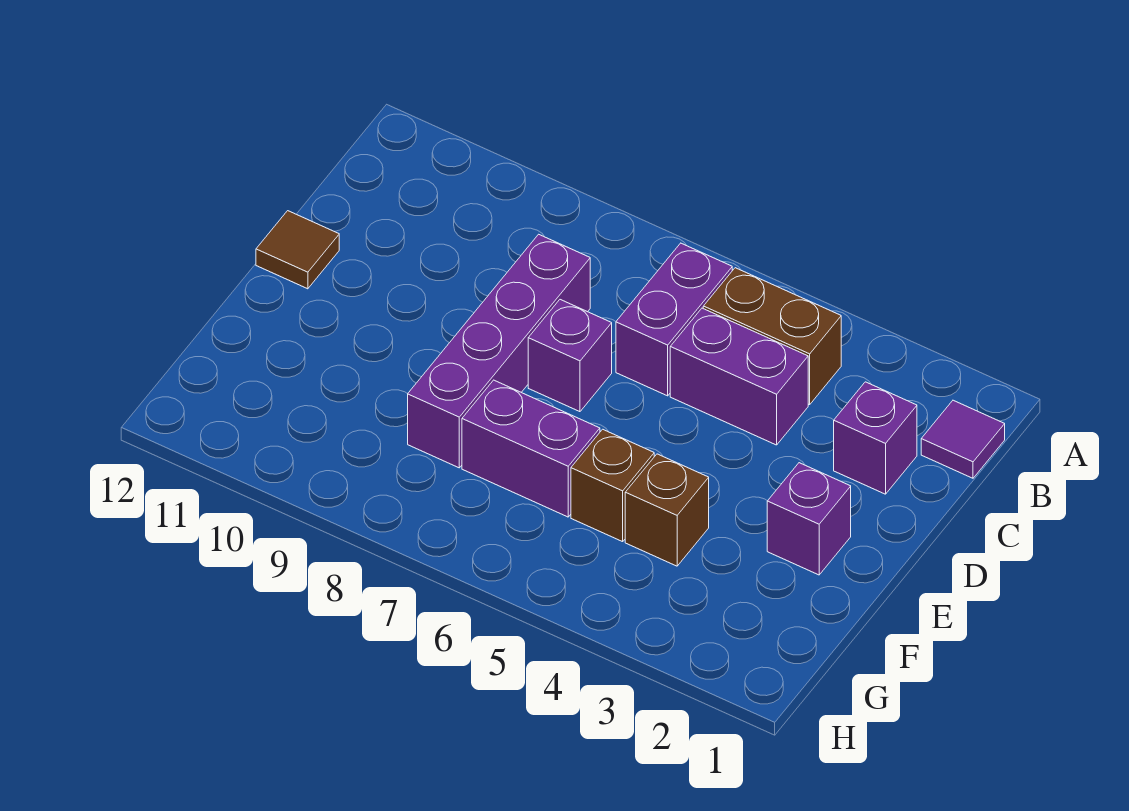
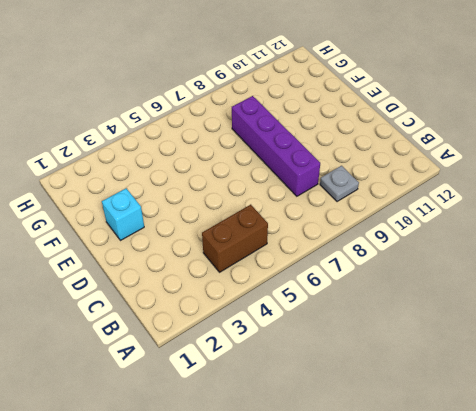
grey plate B9 level 1 -> none
cyan brick E2 level 1 -> purple brick E2 level 1
none -> purple tile B1 level 1
none -> purple brick B6:C6 level 1
none -> purple brick C2 level 1

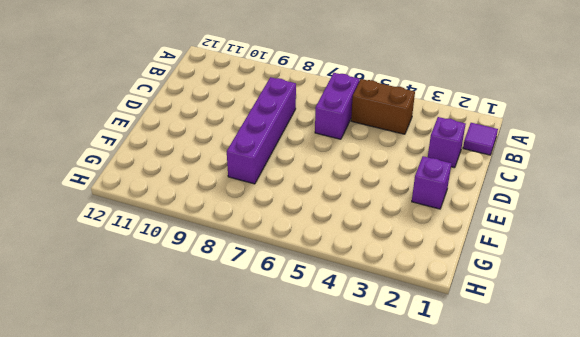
none -> purple brick C4:C5 level 1
none -> purple brick D7 level 1
none -> brown tile D12 level 1

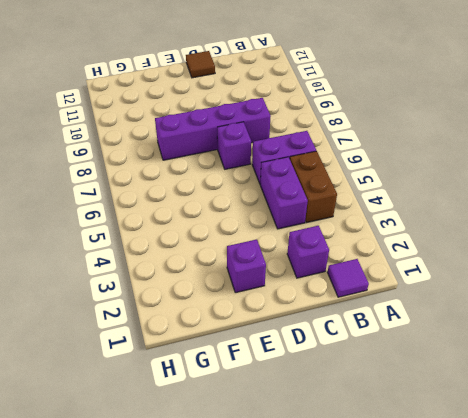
none -> brown brick F4 level 1
none -> brown brick F5 level 1
none -> purple brick F6:F7 level 1

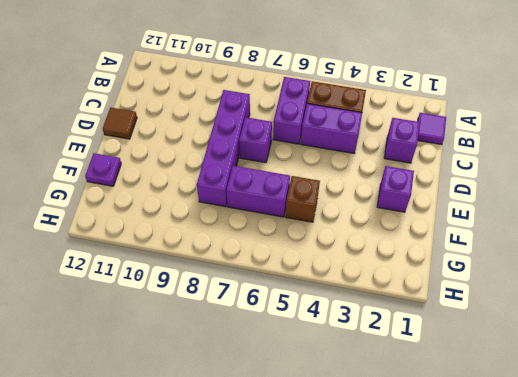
purple plate F12 level 1 -> none
none -> brown brick F4 level 1

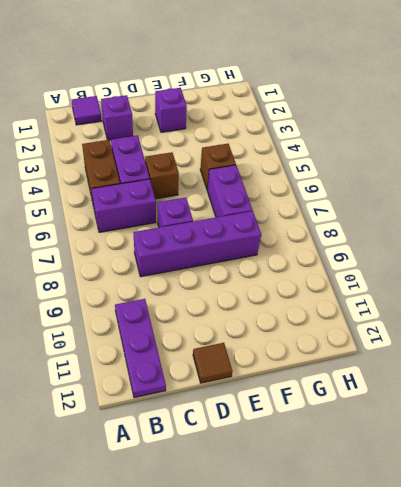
purple plate B10:B12 level 1 -> none
brown brick D5 level 1 -> brown brick F4 level 1

